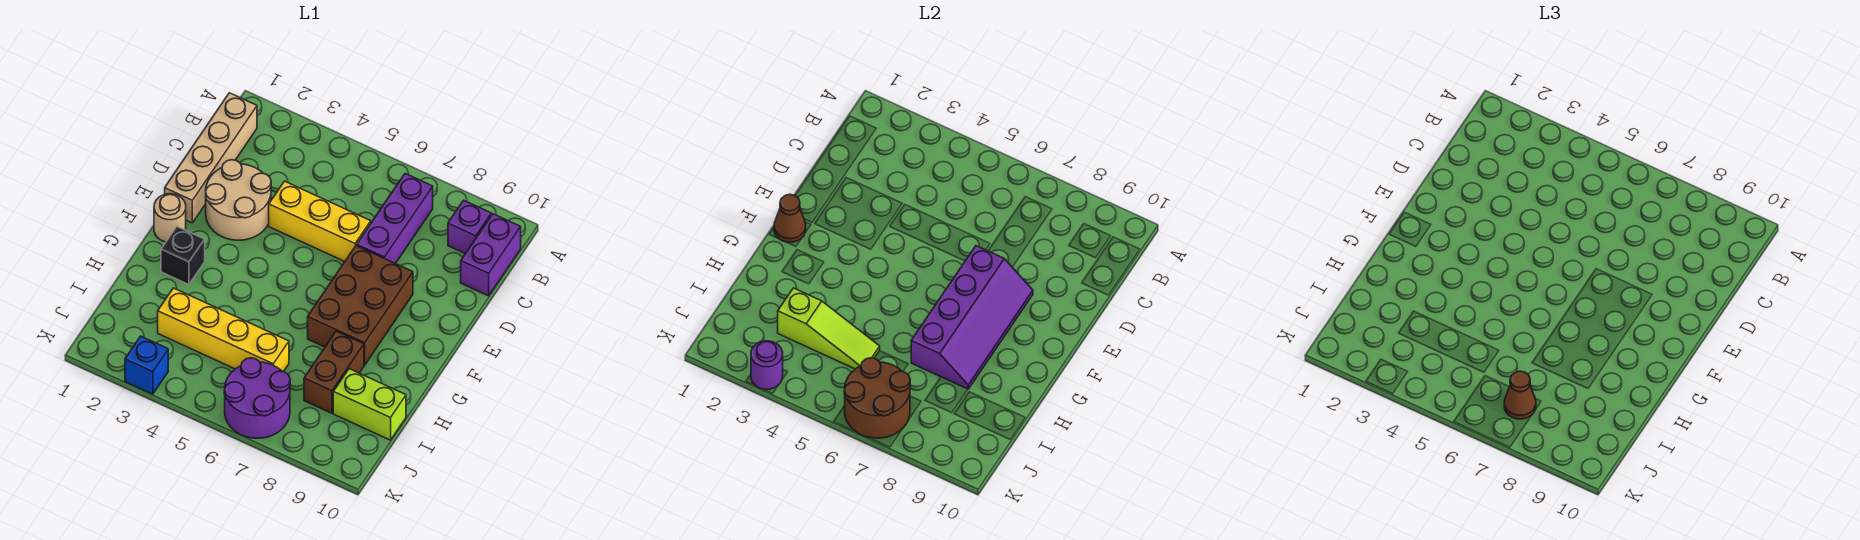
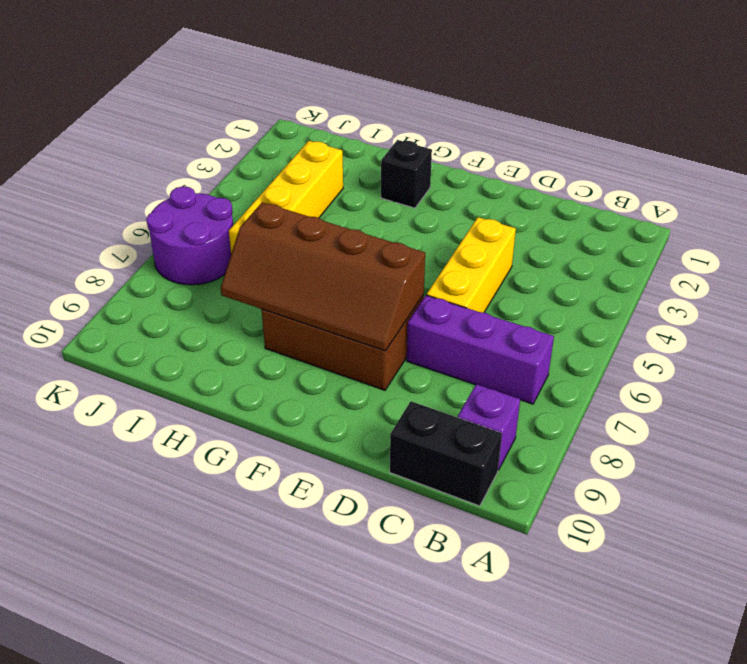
black brick B10:C10 level 1 -> purple brick B10:C10 level 1
brown slope E7:H8 level 2 top 7 -> purple slope E7:H8 level 2 top 7
none -> tan brick B1:E1 level 1
none -> tan round brick D2:E3 level 1
none -> tan round brick F1 level 1

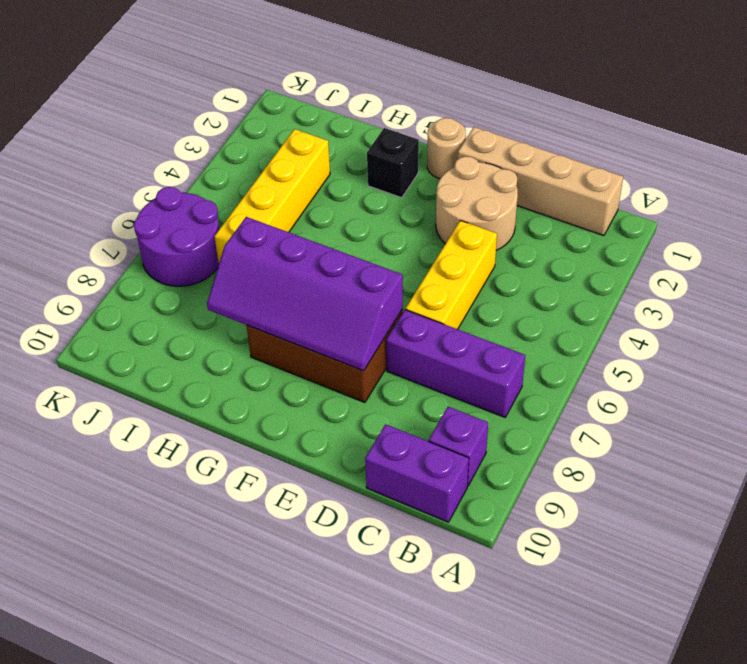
none -> brown brick H8:I8 level 1
none -> lime brick I9:I10 level 1
none -> blue brick K3 level 1

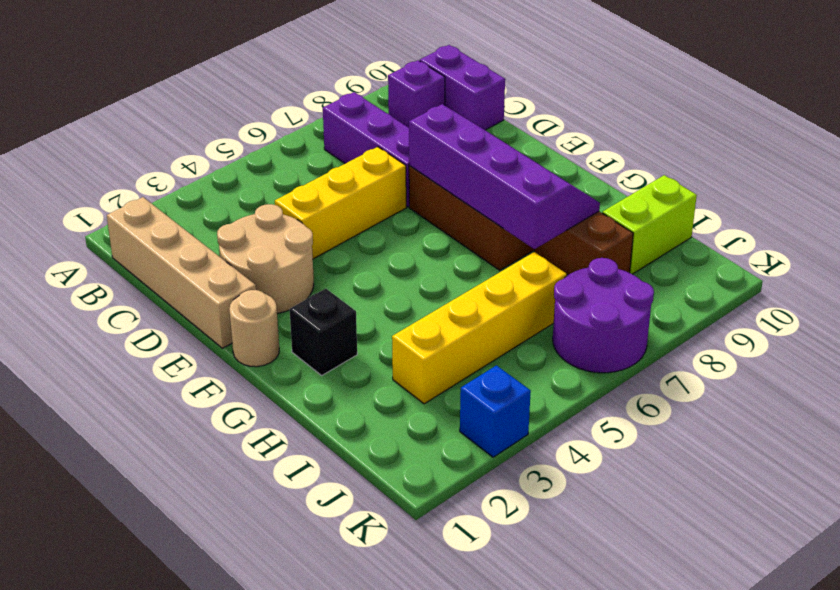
none -> brown cone F1 level 2
none -> lime slope I3:I5 level 2 top 3
none -> brown round brick J6:K7 level 2

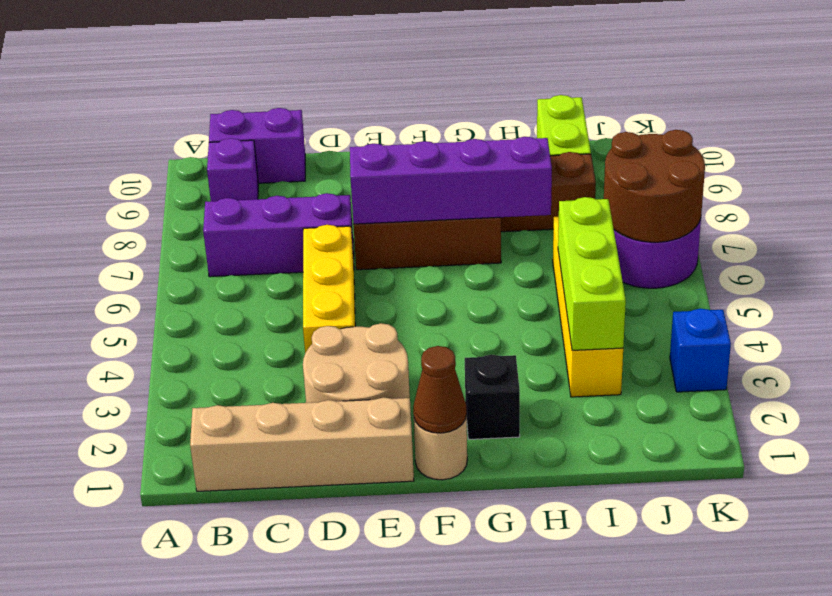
lime brick I3:I5 level 2 -> lime slope I3:I5 level 2 top 3
none -> purple round brick K3 level 2
none -> brown cone J7 level 3

